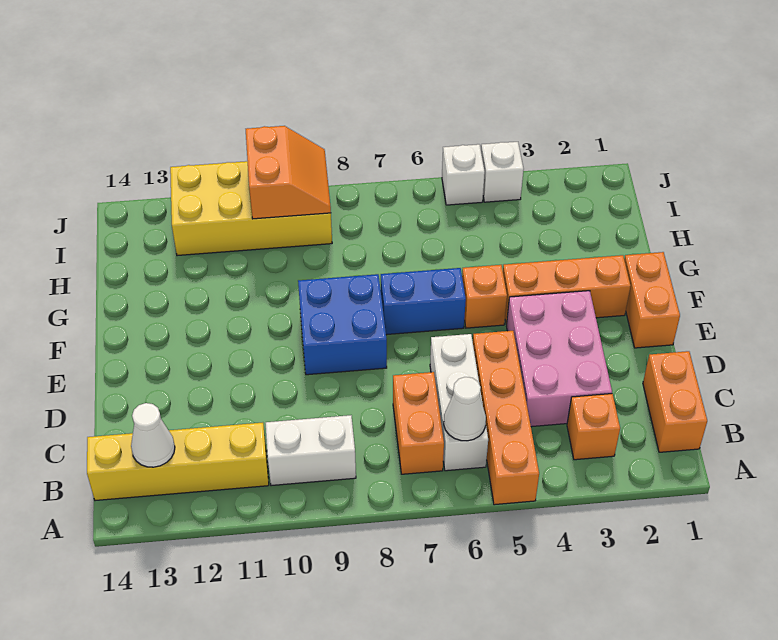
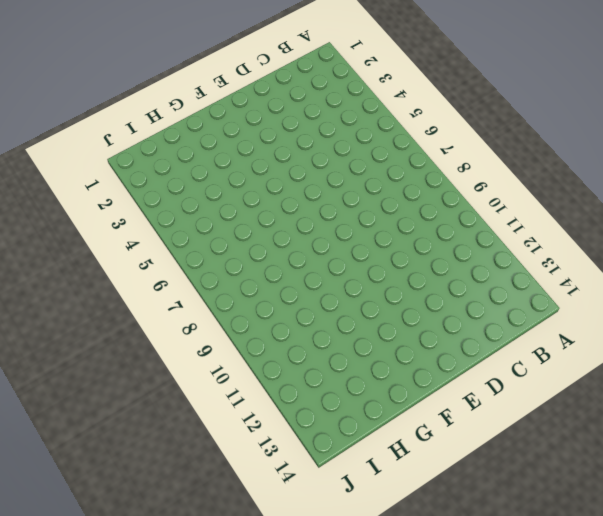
none -> orange brick A5:D5 level 1
none -> orange brick B1:C1 level 1
none -> orange brick B3 level 1

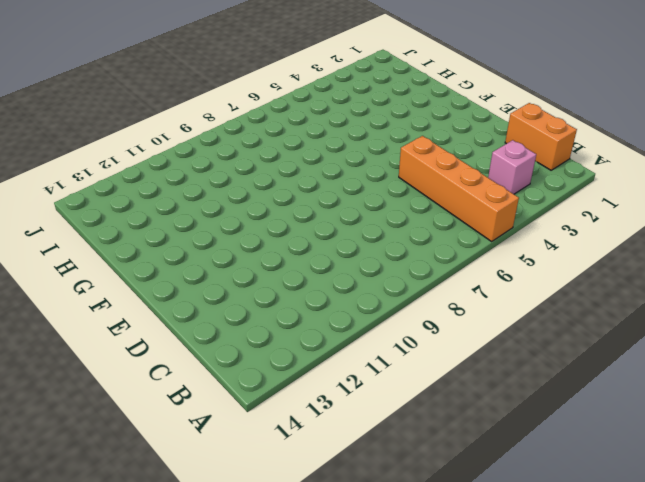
pink brick B3 level 1 -> orange brick B3 level 1
none -> white brick B6:D6 level 1
none -> orange brick B7:C7 level 1
none -> white brick B9:B10 level 1

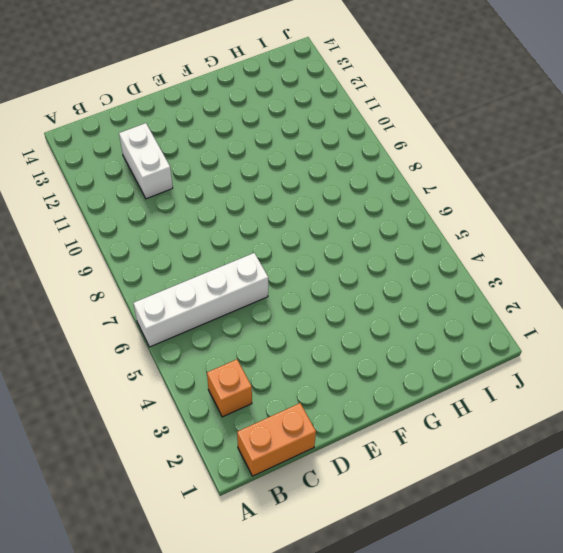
white brick A6:D6 level 1 -> white brick B6:D6 level 1
white brick C11:C12 level 1 -> white brick B9:B10 level 1
none -> orange brick A5:D5 level 1
none -> orange brick B7:C7 level 1
none -> yellow brick B11:B14 level 1

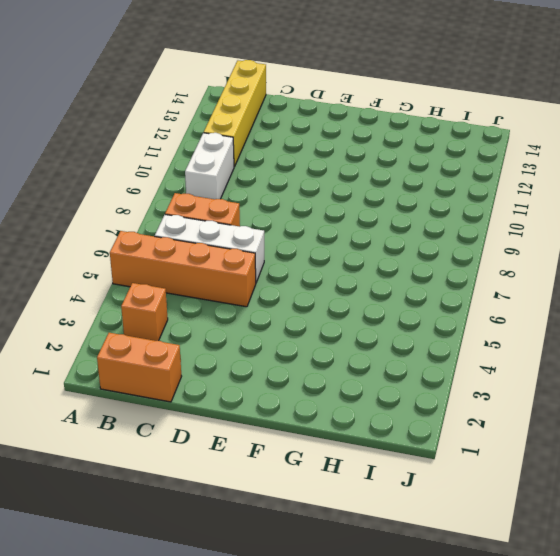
none -> pink brick C3:E4 level 1
none -> orange brick E1:F1 level 1
none -> blue brick E8:F9 level 1

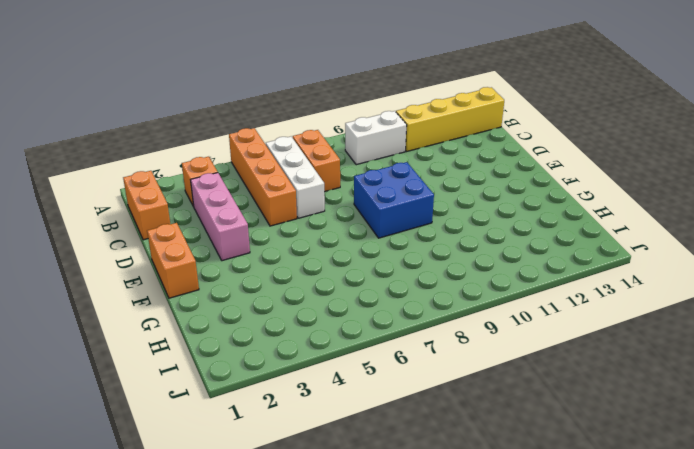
pink brick C3:E3 level 1 -> pink brick C3:E4 level 1
none -> orange brick F2:F4 level 1
none -> orange brick F5 level 1
none -> blue brick F6:F7 level 1

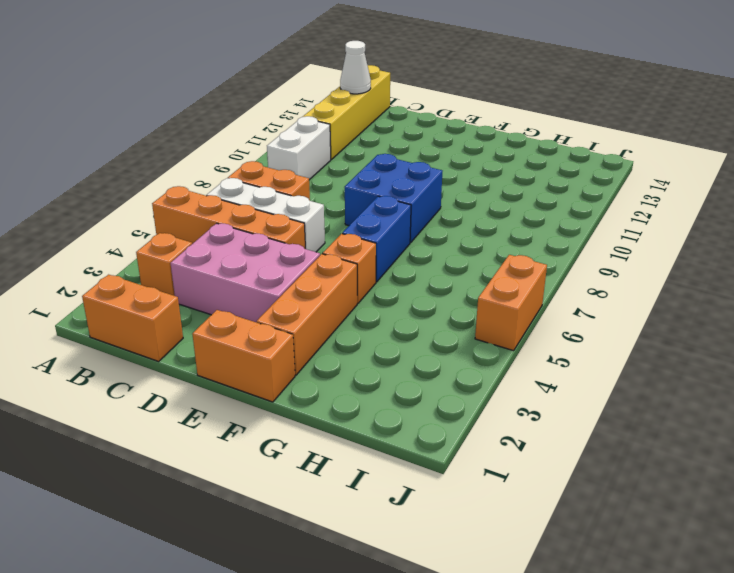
orange brick J5:J6 level 1 -> white brick J5 level 1
none -> yellow brick I9:J12 level 1
none -> white brick J4 level 1
none -> white cone B6 level 2

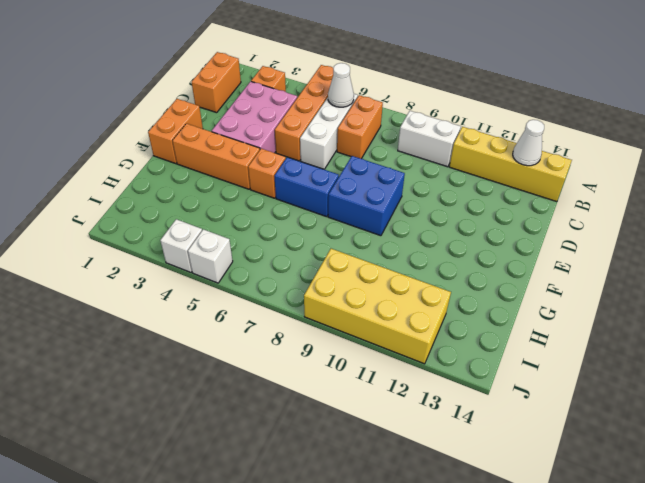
none -> orange slope I9:J10 level 2 top 10

